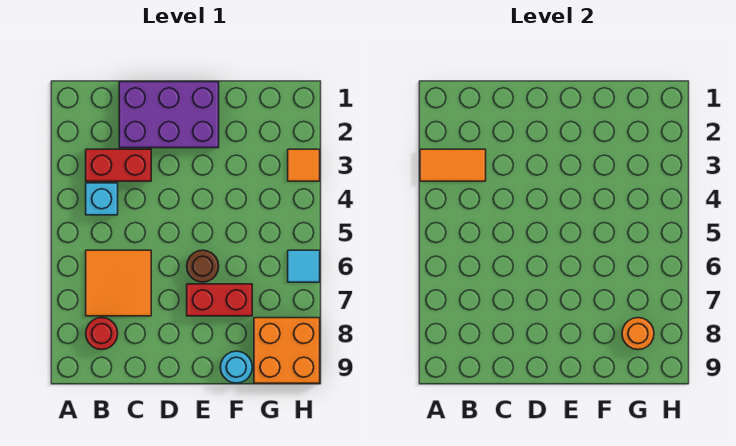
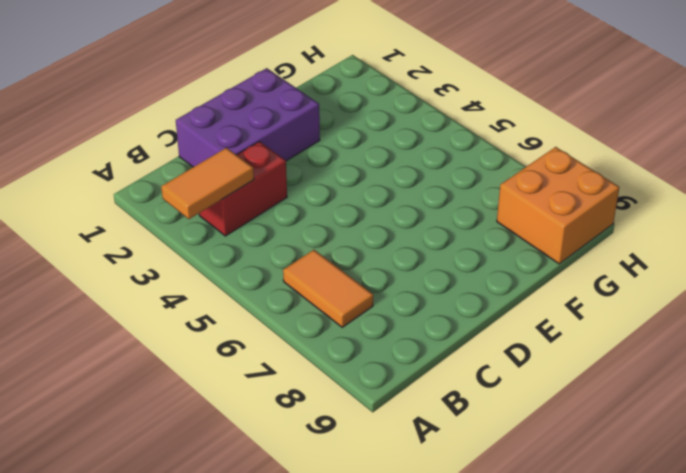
orange tile B6:B7 level 1 -> orange tile B6:C7 level 1
none -> cyan brick B4 level 1
none -> red round brick B8 level 1
none -> brown round brick E6 level 1

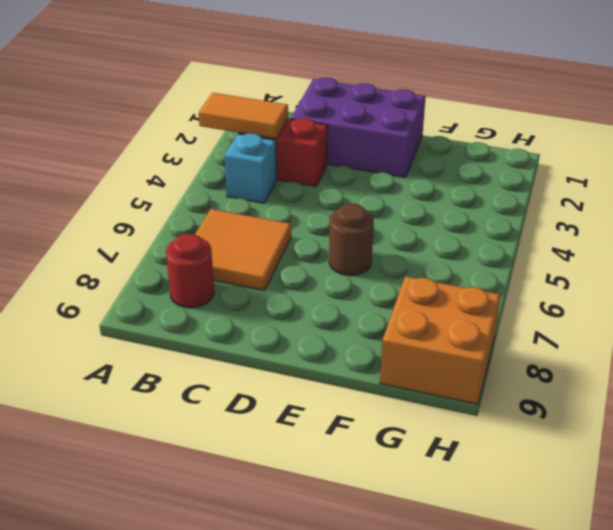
none -> red brick E7:F7 level 1
none -> cyan round brick F9 level 1
none -> orange tile H3 level 1

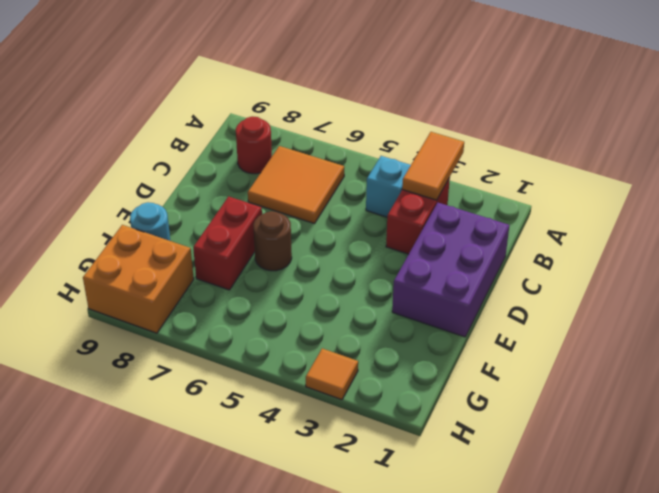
none -> cyan tile H6 level 1
none -> orange round brick G8 level 2

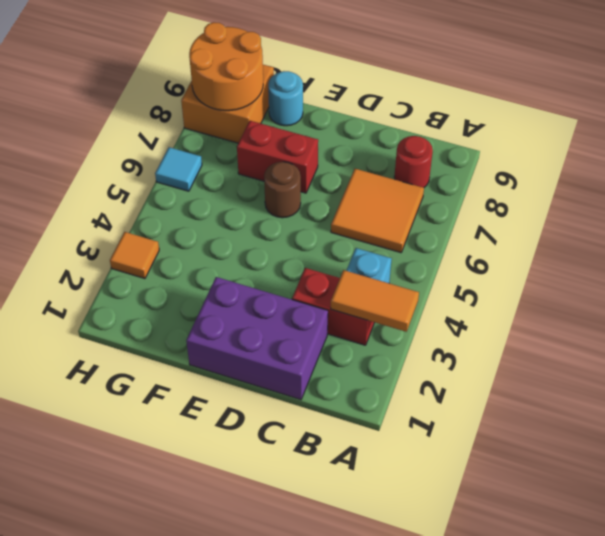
orange round brick G8:H9 level 2 -> orange round brick G8 level 2

